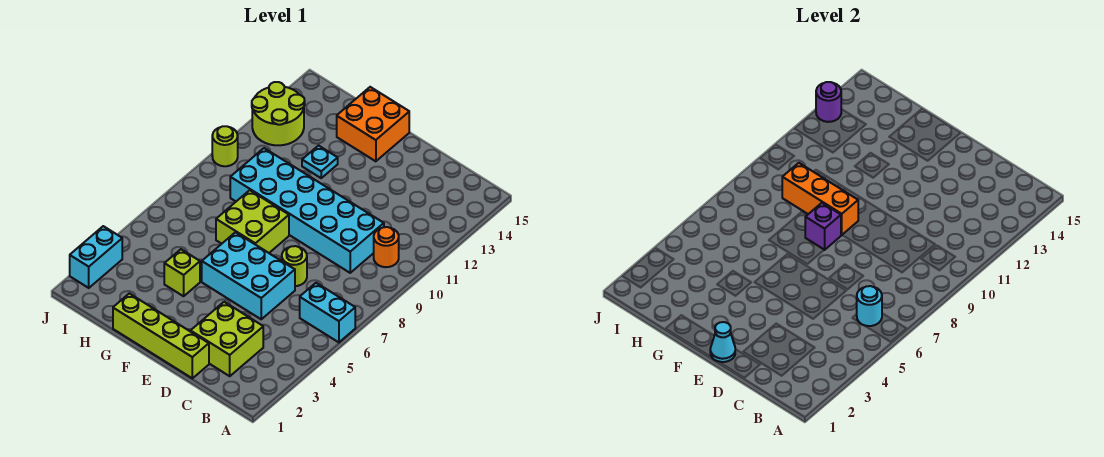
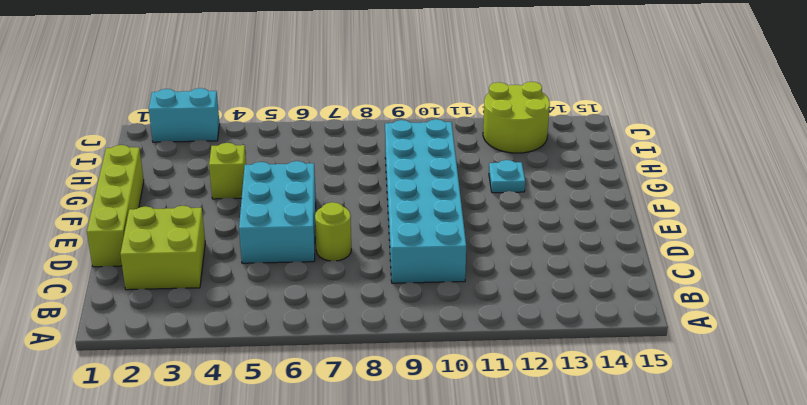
none -> cyan brick A6:B6 level 1
none -> orange round brick B10 level 1
none -> lime brick F7:G8 level 1

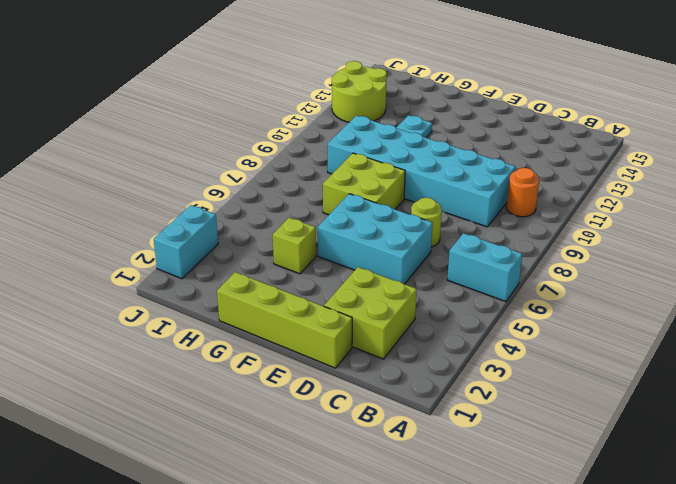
none -> orange brick F14:G15 level 1
none -> lime round brick J10 level 1
none -> cyan round brick B6 level 2

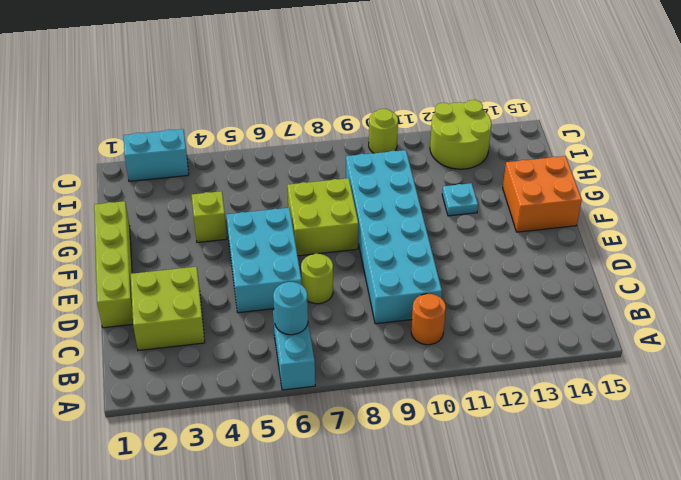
none -> cyan cone E1 level 2
none -> purple brick F8 level 2
none -> orange brick F9:H9 level 2

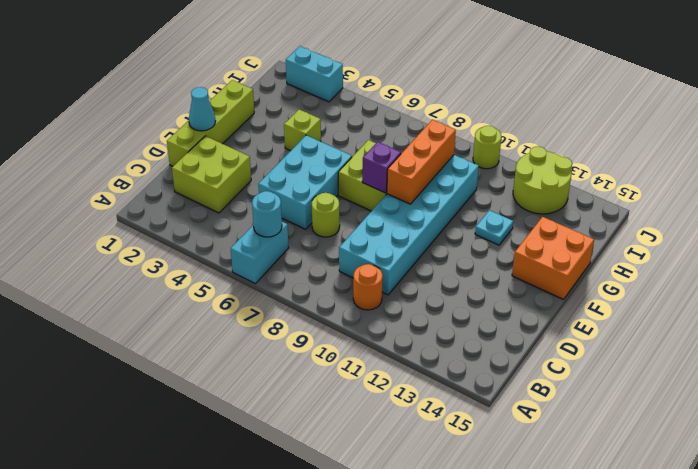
none -> purple round brick J13 level 2

